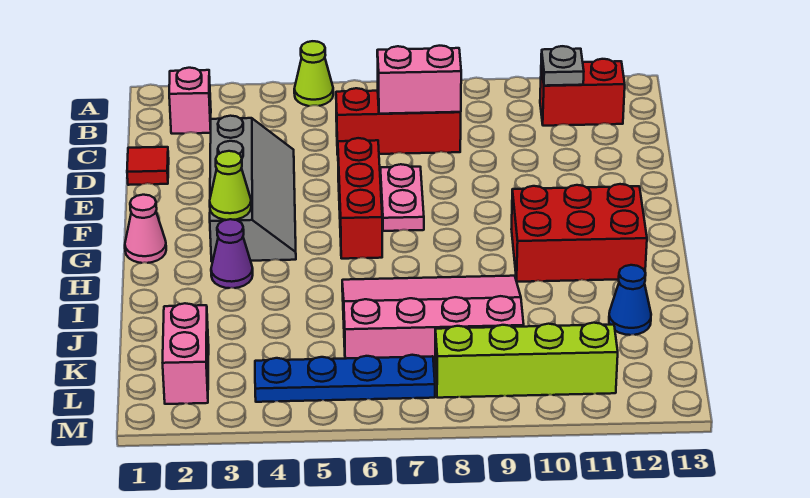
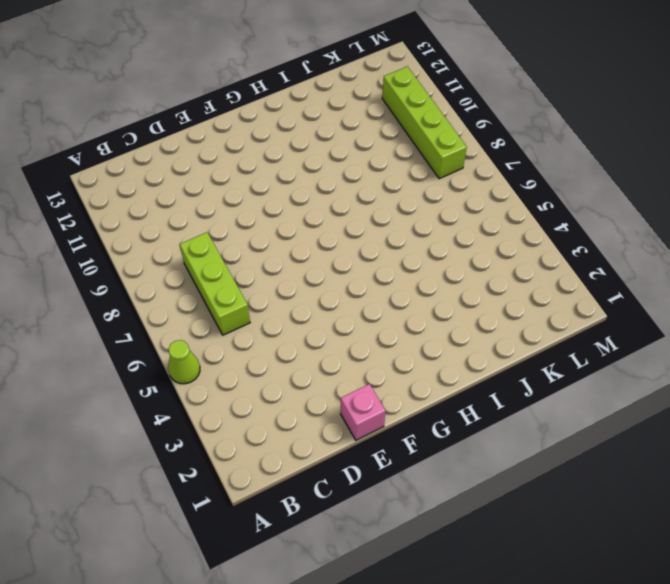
lime brick C6:C8 level 1 -> red brick C6:C8 level 1
pink brick E1 level 1 -> pink brick B2 level 1
none -> red brick B11:B12 level 1
none -> red tile D1 level 1
none -> grey slope D3:G4 level 1 top 3

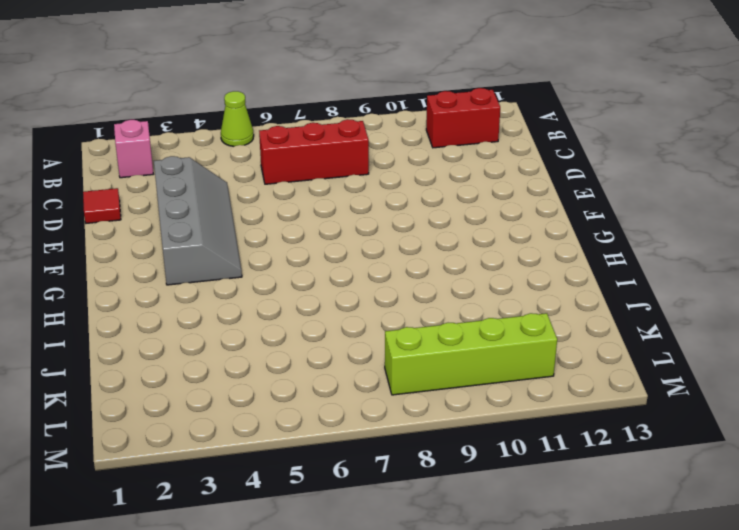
none -> red brick E6:G6 level 1
none -> pink plate E7:F7 level 1
none -> pink cone G1 level 1

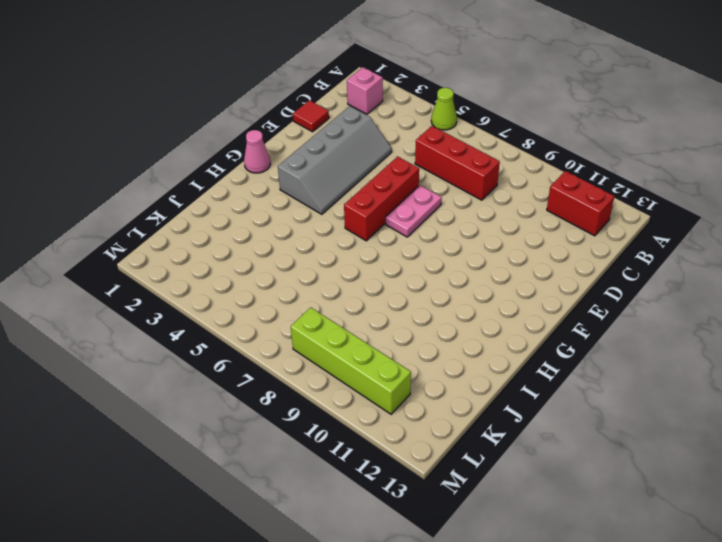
none -> red brick G10:H12 level 1
none -> purple cone H3 level 1
none -> pink slope I6:K9 level 1 top K

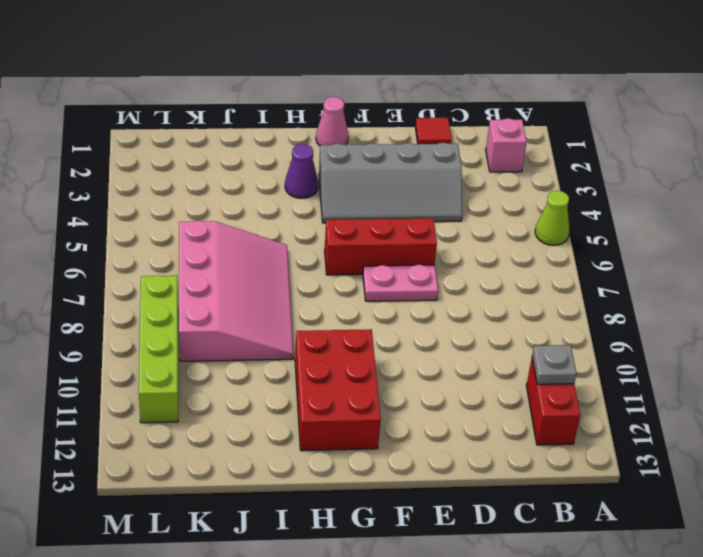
none -> red brick C6:C8 level 1
none -> blue cone J12 level 1
none -> pink brick K2:L2 level 1

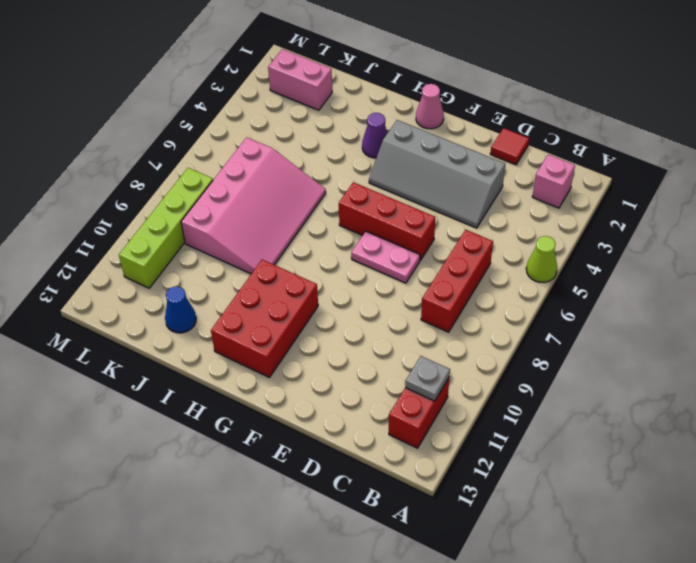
none -> blue plate L4:L7 level 1
none -> pink brick C7:C8 level 2
none -> lime cone G3 level 2

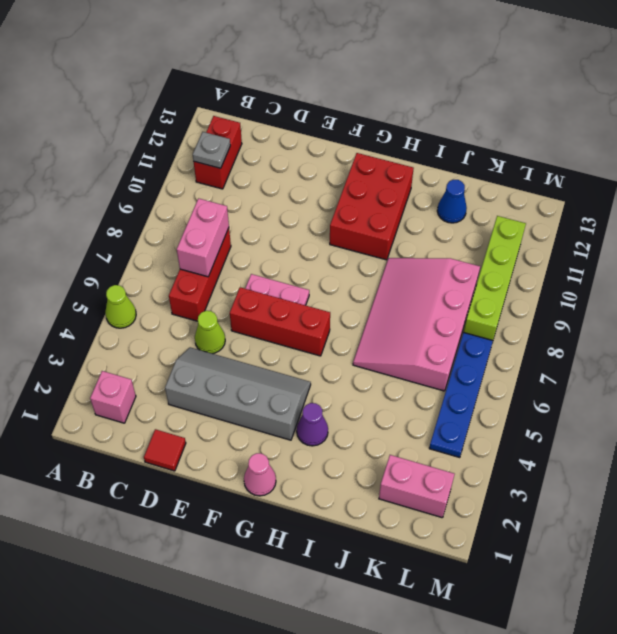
lime cone D5 level 1 -> lime cone G3 level 2

